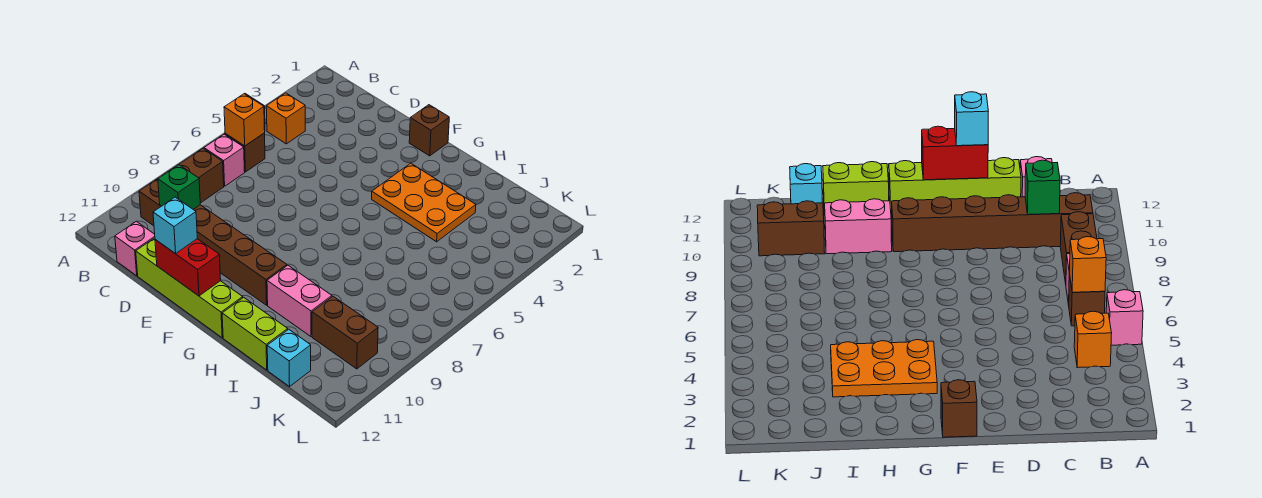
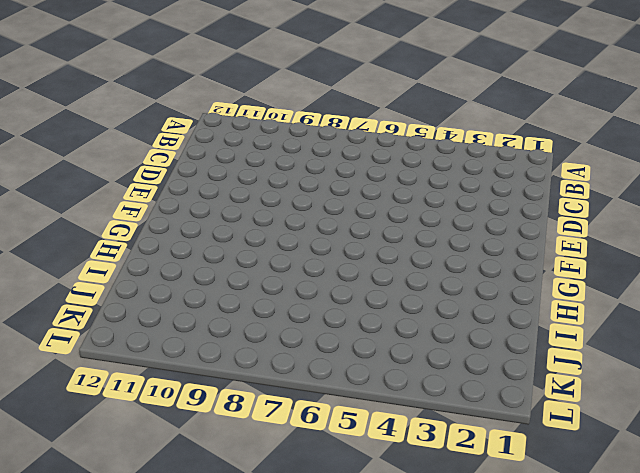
none -> pink brick A5 level 1
none -> orange brick B4 level 1
none -> brown brick B6 level 1

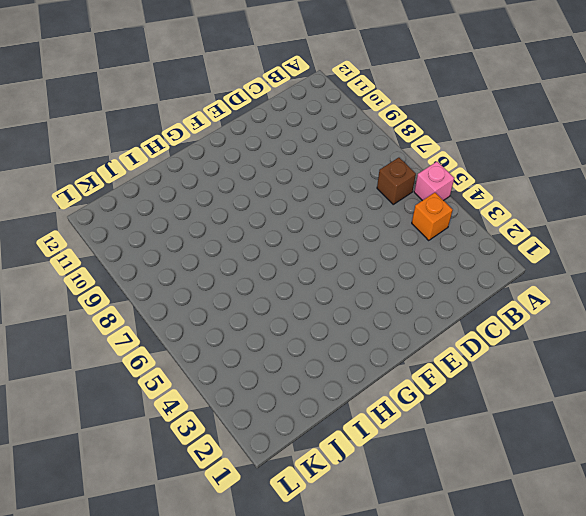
none -> pink brick B7 level 1
none -> brown brick B8:B9 level 1
none -> brown brick B10:G10 level 1

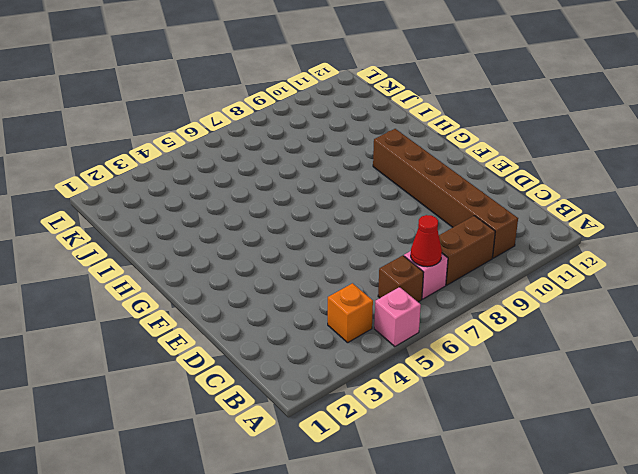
red cone B7 level 2 -> none
none -> pink brick C12 level 1
none -> lime brick D12:G12 level 1
none -> brown brick F1 level 1

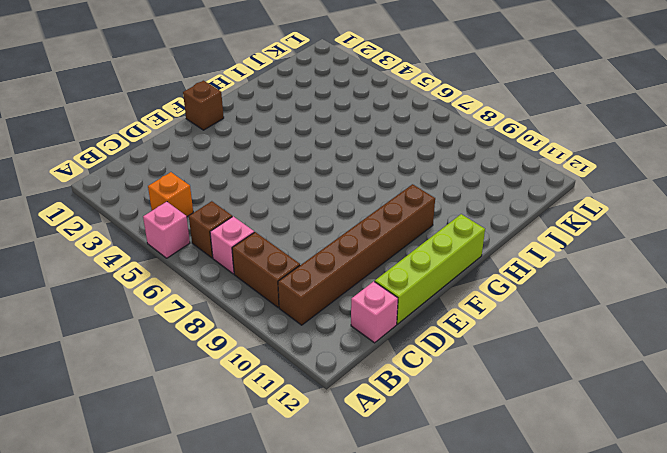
none -> orange plate G3:I4 level 1
none -> pink brick H10:I10 level 1
none -> lime brick H12:I12 level 1

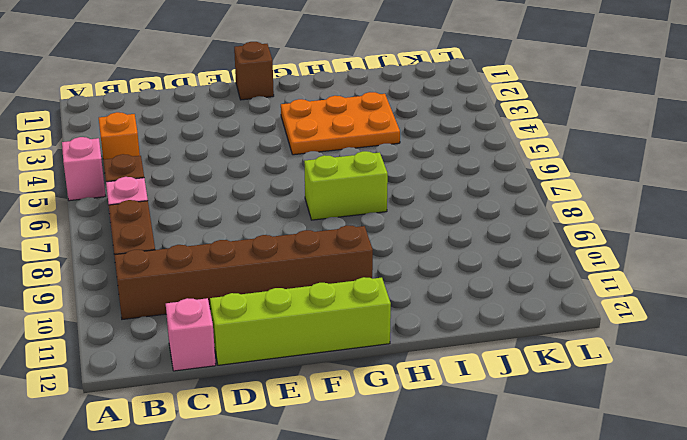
lime brick G7:H7 level 1 -> lime brick H12:I12 level 1
none -> pink brick H10:I10 level 1
none -> brown brick J10:K10 level 1
none -> cyan brick J12 level 1

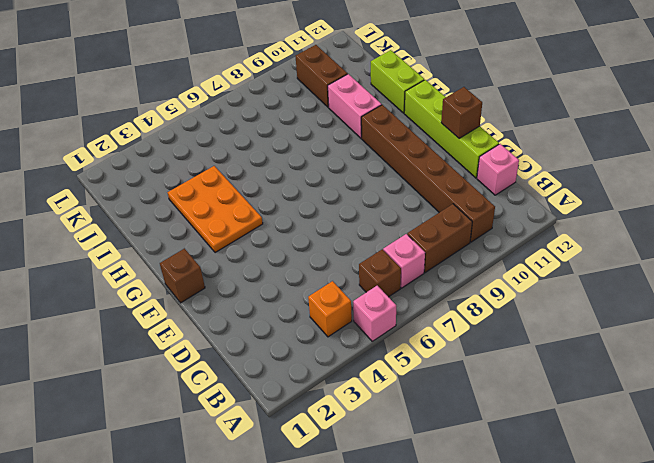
brown brick E12 level 2 -> red brick E12:F12 level 2
none -> cyan brick J12 level 1
none -> orange brick B6 level 2
none -> green brick C10 level 2

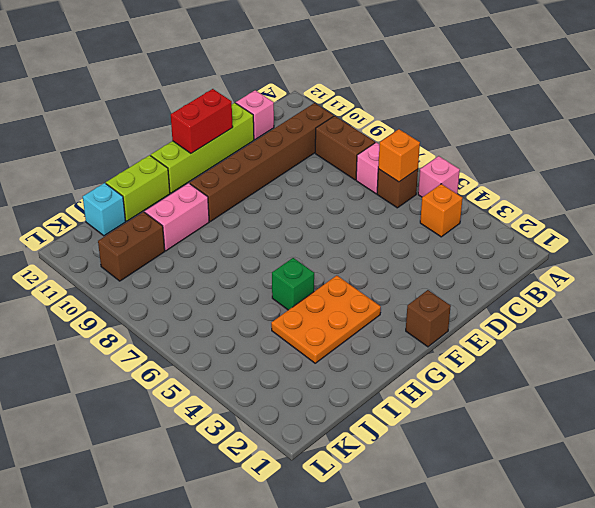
green brick H5 level 1 -> green brick C10 level 2
none -> cyan brick E12 level 3

